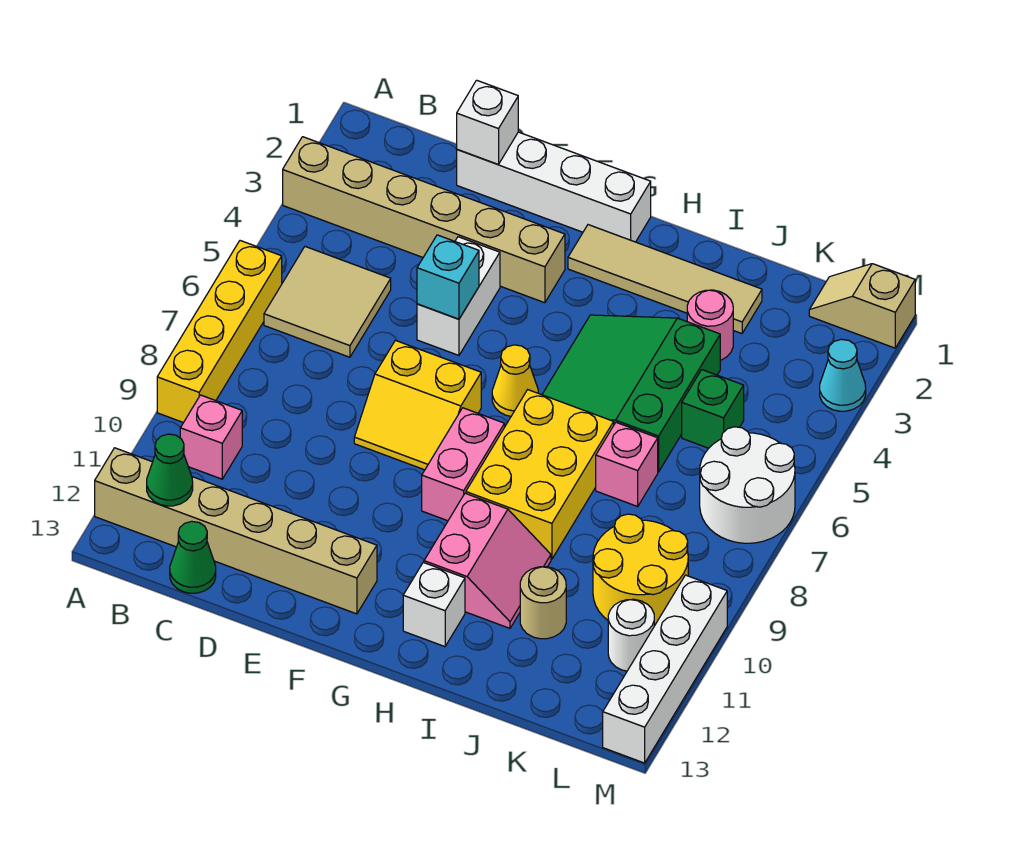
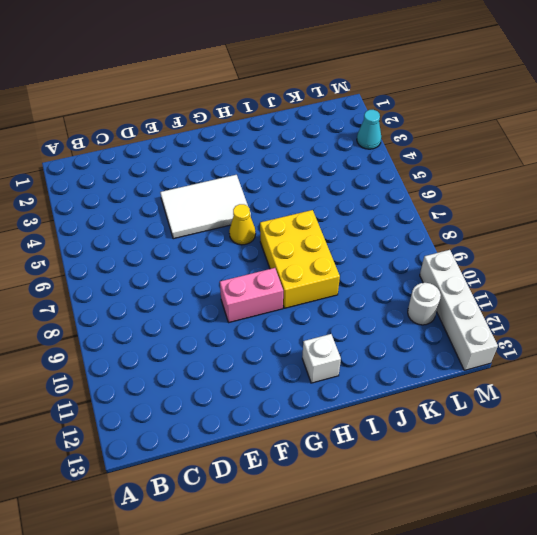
white tile E4:G5 level 1 -> white brick E4:E5 level 1
pink brick F9:G9 level 1 -> pink brick G8:G9 level 1
none -> tan brick A3:F3 level 1
none -> yellow brick A6:A9 level 1
none -> tan brick A12:F12 level 1

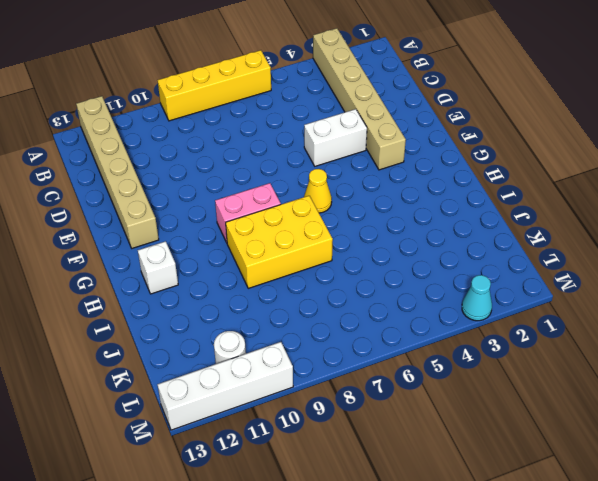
none -> tan tile B5:C6 level 1
none -> pink brick B10 level 1
none -> green cone C13 level 1

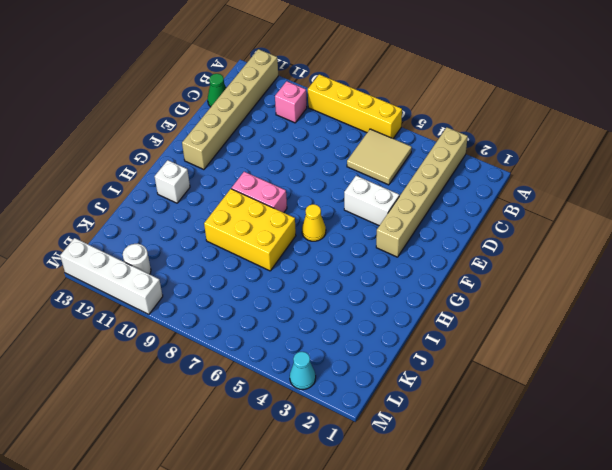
none -> white brick D1:G1 level 1
none -> yellow slope E7:F8 level 1 top 7
none -> tan tile G2:J2 level 1

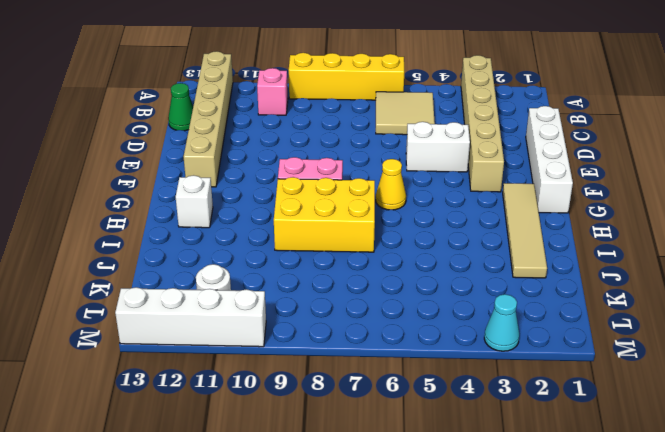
none -> yellow slope E7:F8 level 1 top 7
none -> green slope H4:J6 level 1 top J
none -> pink slope H10:I11 level 1 top H

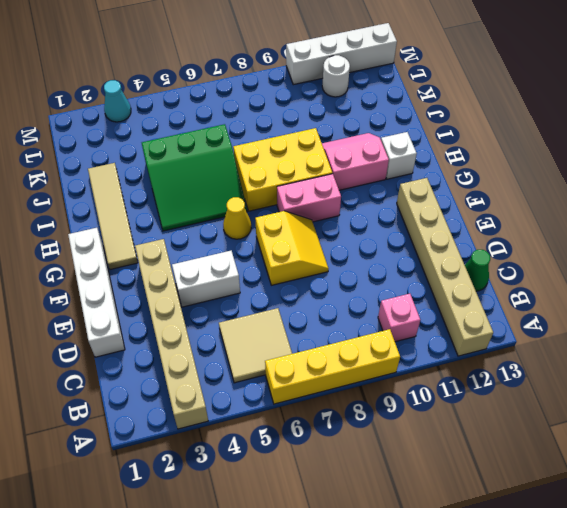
none -> pink round brick J3 level 1
none -> pink brick J7 level 1
none -> tan round brick J11 level 1

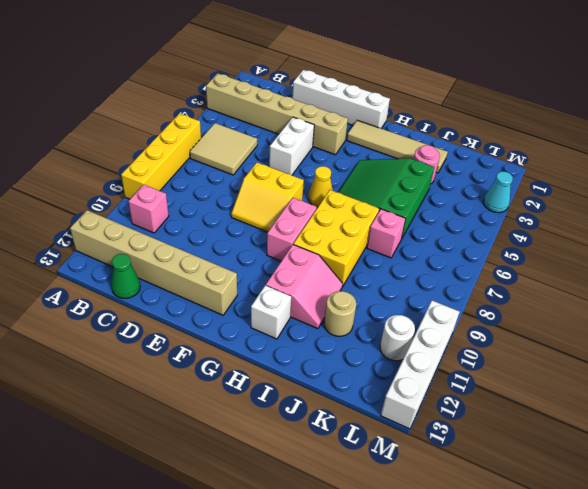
none -> green brick K5 level 1
none -> yellow round brick K9:L10 level 1
none -> tan slope L1:M1 level 1 top M

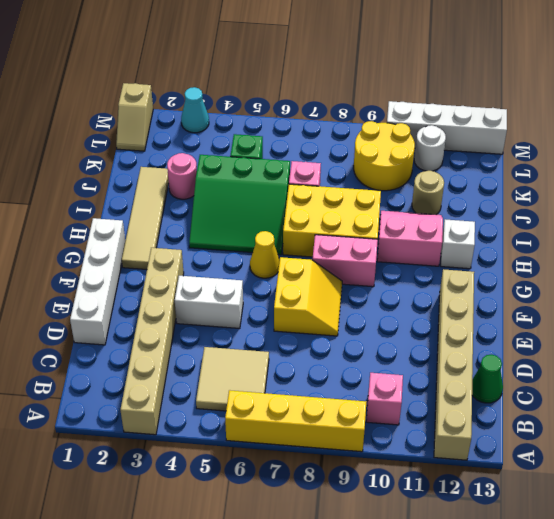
none -> white round brick L6:M7 level 1
none -> green cone B12 level 2
none -> white brick D1 level 2

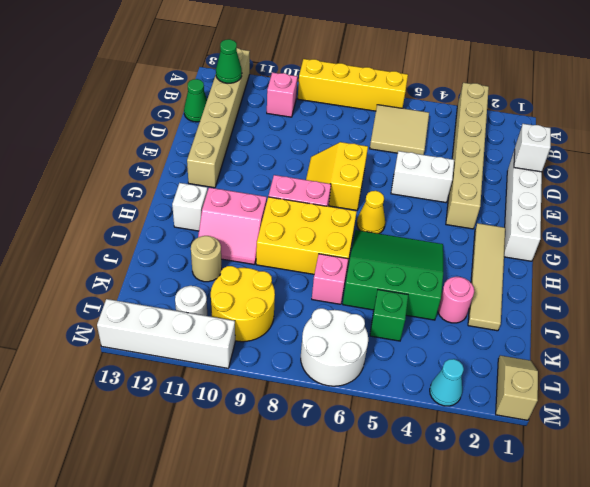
none -> cyan brick E5 level 2

